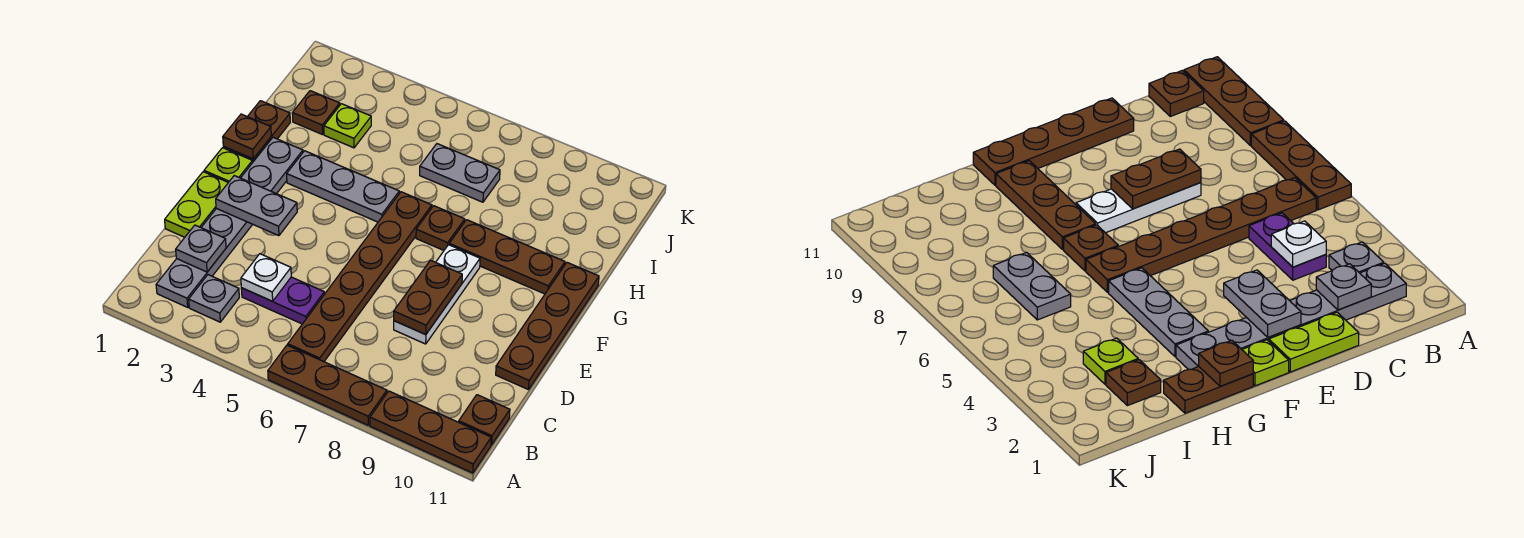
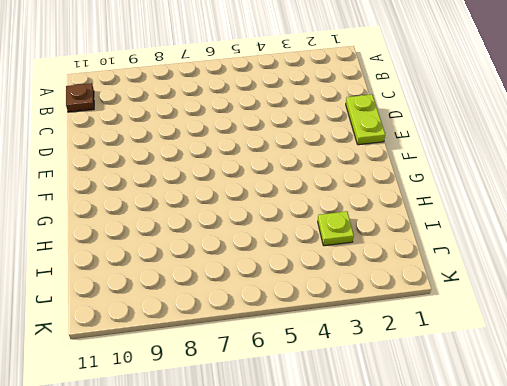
none -> brown plate A6:A8 level 1
none -> brown plate A9:A11 level 1
none -> grey plate B2:G2 level 1

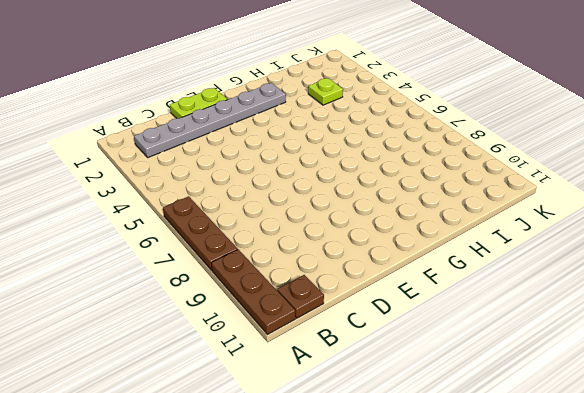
none -> grey plate B3 level 1
none -> brown plate B6:G6 level 1
none -> purple plate C4:C5 level 1

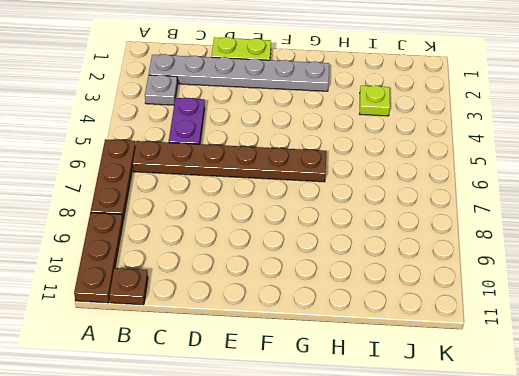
none -> white plate D8:F8 level 1
none -> brown plate D11:G11 level 1
none -> lime plate F1 level 1

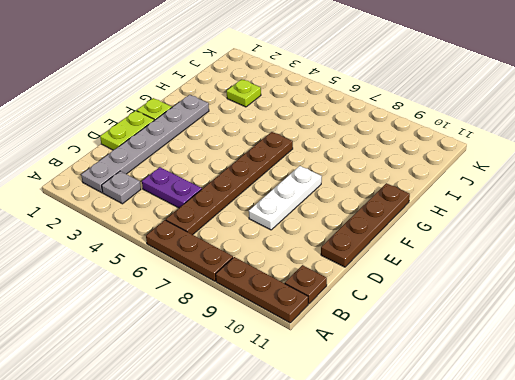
none -> brown plate G1:H1 level 1
none -> grey plate G3:G5 level 1
none -> brown plate G7 level 1

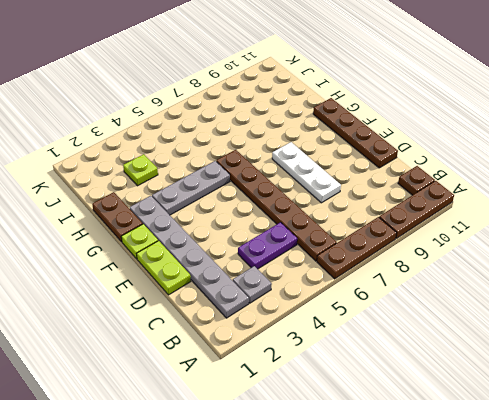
none -> brown plate G7 level 1
none -> brown plate G8:G10 level 1
none -> brown plate I2 level 1

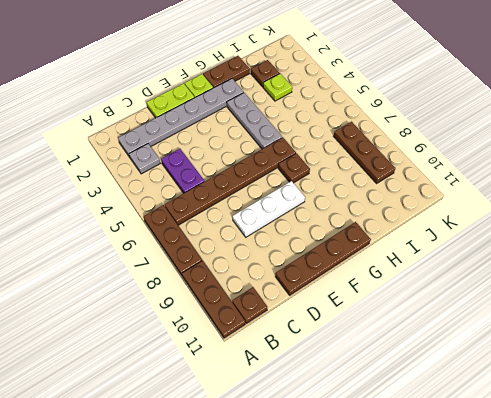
brown plate J7:J9 level 1 -> brown plate G8:G10 level 1
none -> grey plate I6:I7 level 1
none -> grey plate C2 level 2
none -> white plate C4 level 2

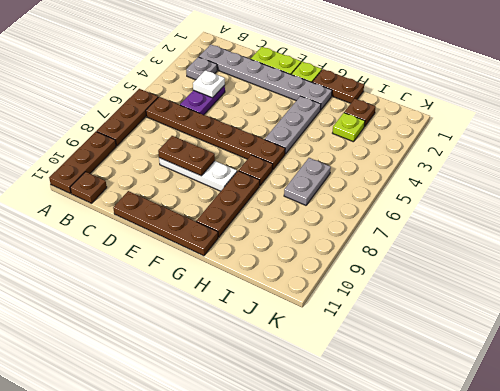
none -> grey plate C2 level 2
none -> grey plate E2:E3 level 2
none -> brown plate G1 level 2

